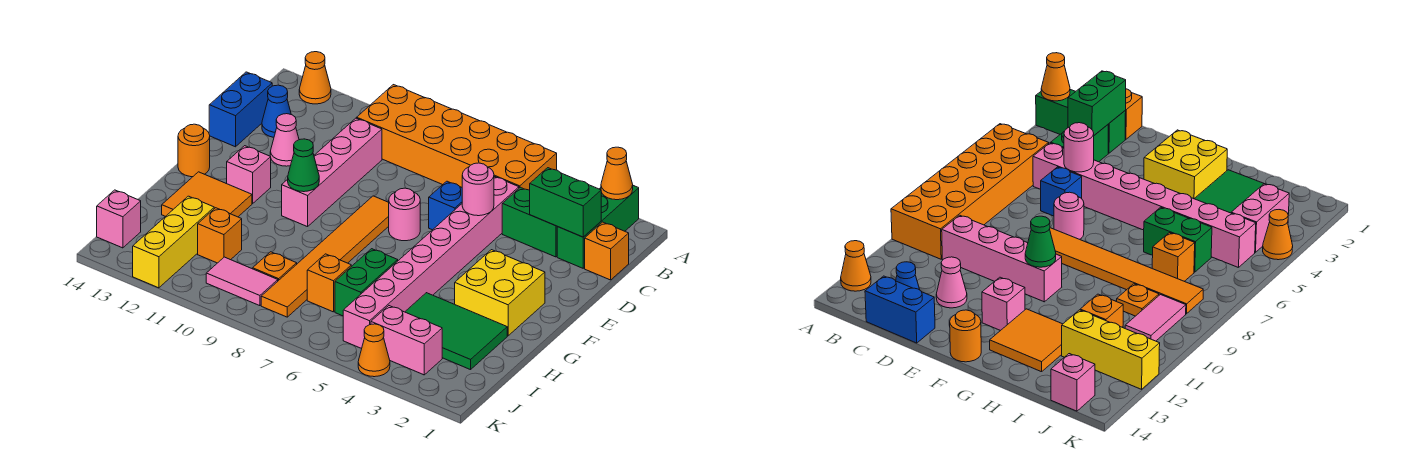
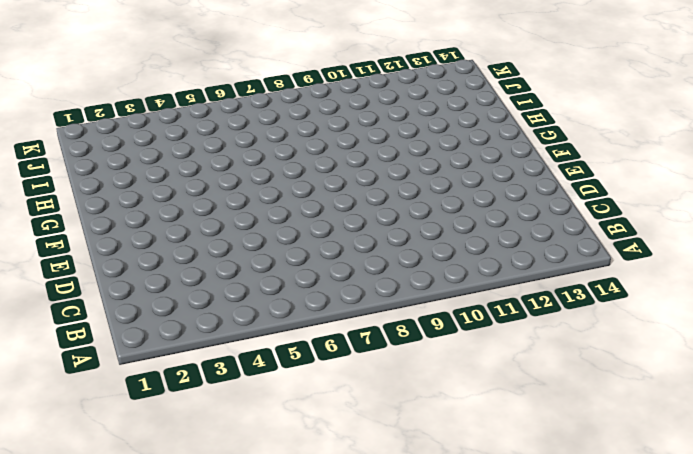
none -> green brick A2:C2 level 1
none -> orange brick A5:B10 level 1
none -> orange cone A13 level 1
none -> orange brick C1 level 1

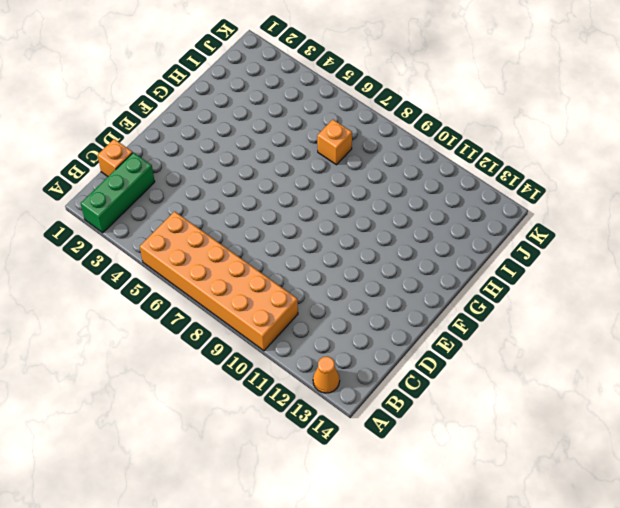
none -> green brick C3:C4 level 1
none -> pink brick C5:J5 level 1
none -> pink brick C10:F10 level 1
none -> blue cone C13 level 1

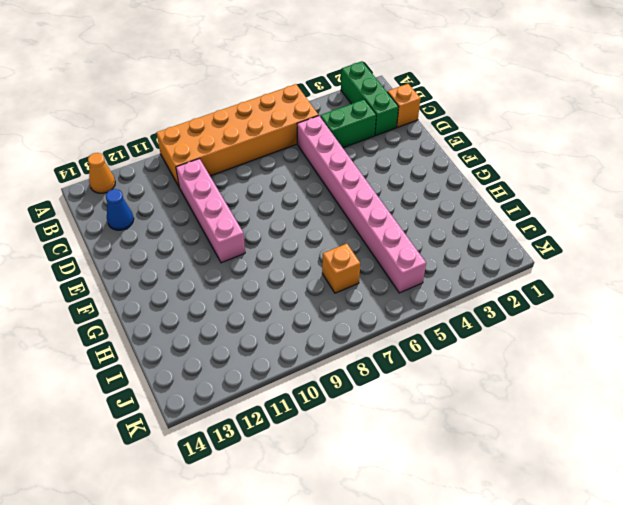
none -> blue brick C14:D14 level 1
none -> blue brick D6 level 1
none -> pink cone D12 level 1
none -> pink round brick E7 level 1

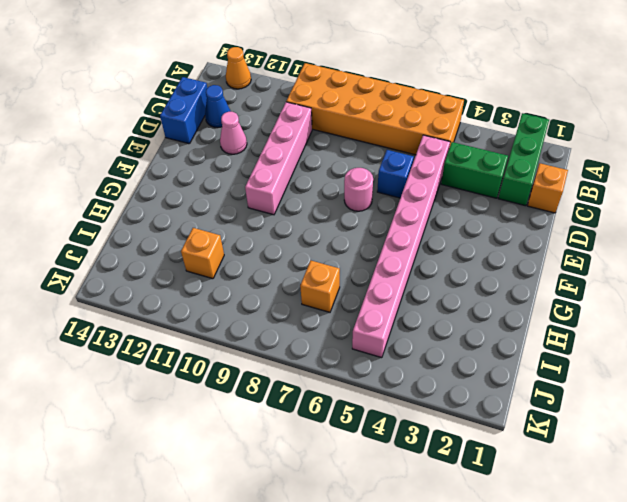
none -> orange tile E8:J8 level 1
none -> yellow brick F2:G3 level 1
none -> pink brick F12 level 1
none -> orange round brick F14 level 1

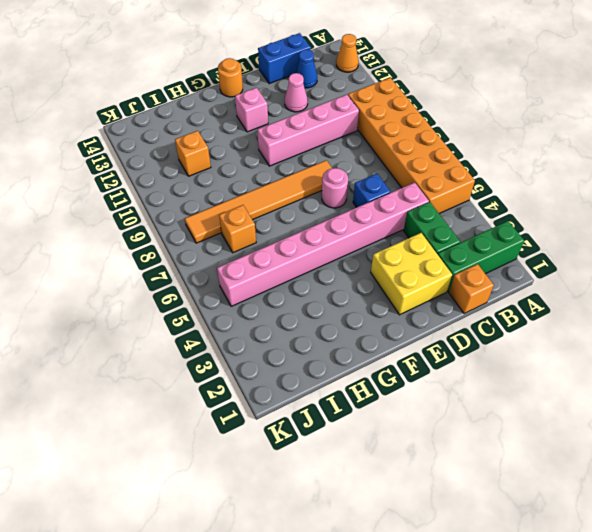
yellow brick D2:E3 level 1 -> yellow brick F2:G3 level 1
none -> orange tile G12:H13 level 1
none -> green tile H2:I4 level 1
none -> green brick H6:I6 level 1
none -> orange plate I9 level 1

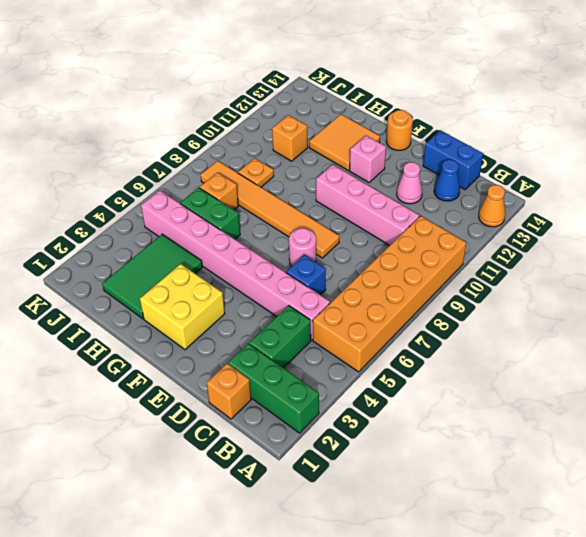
none -> yellow brick I12:K12 level 1
none -> pink brick J3:J4 level 1
none -> pink tile J9:J10 level 1
none -> pink brick J14 level 1

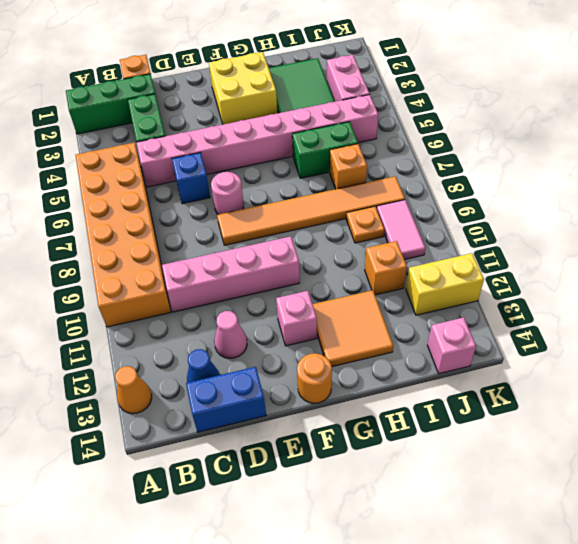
yellow brick J12:K12 level 1 -> yellow brick I12:K12 level 1
none -> orange cone K4 level 1
none -> orange cone A2 level 2
none -> green brick C2:C3 level 2
none -> pink round brick D5 level 2

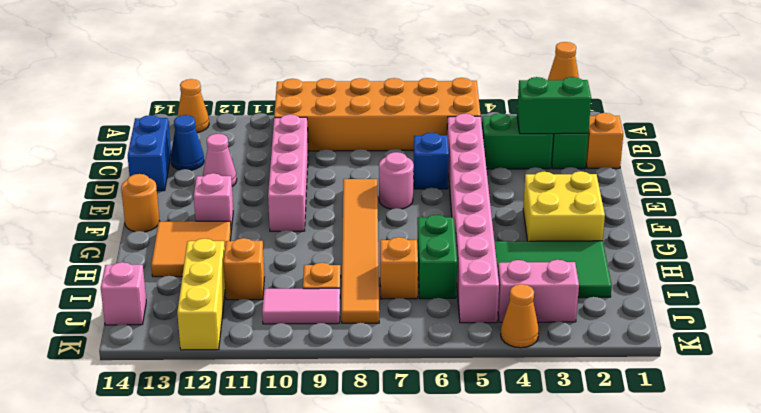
none -> pink round brick D5 level 2
none -> green cone F10 level 2

